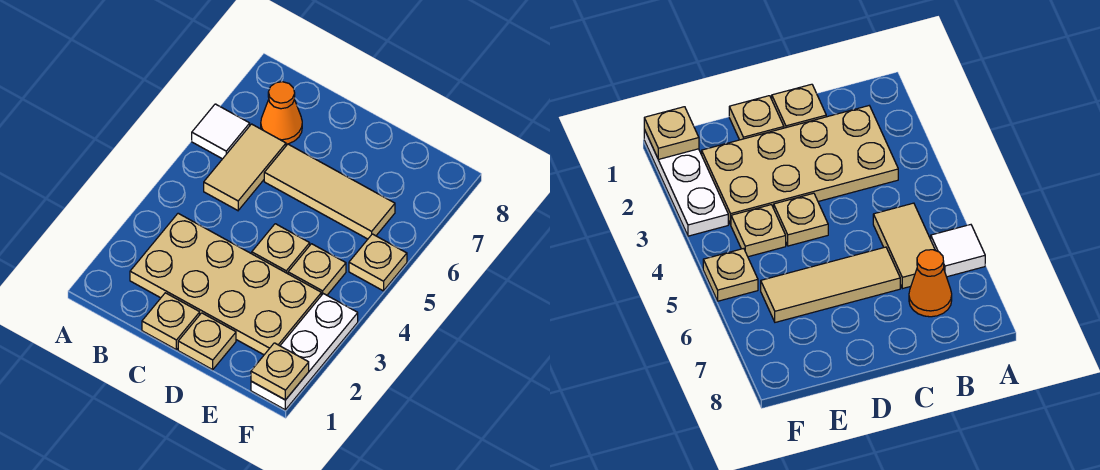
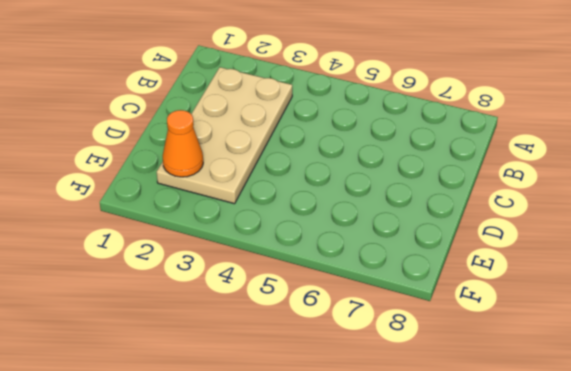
orange cone E2 level 2 -> orange cone B7 level 1
none -> white tile A6 level 1
none -> tan tile B5:B6 level 1
none -> tan plate C1 level 1

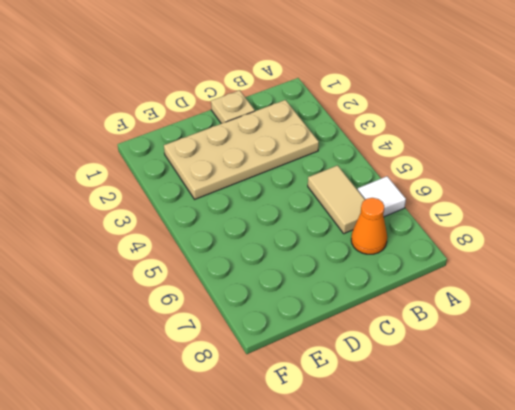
none -> tan tile C6:E6 level 1
none -> tan plate D1 level 1
none -> tan plate D4 level 1

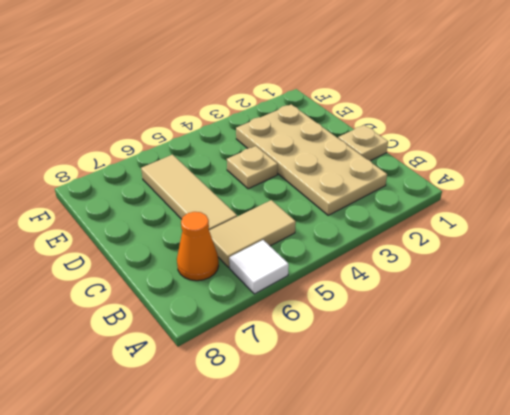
none -> tan plate D1 level 1
none -> tan plate E4 level 1
none -> white plate F1:F3 level 1

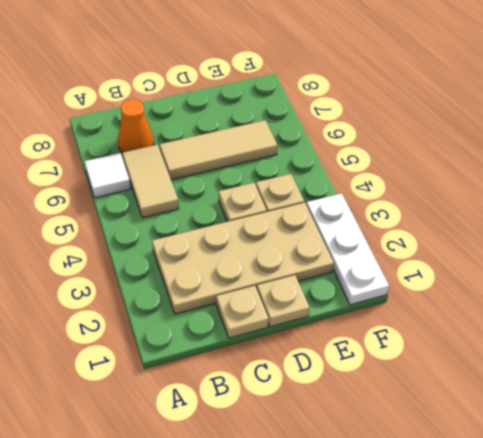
none -> tan plate F5 level 1
none -> tan plate F1 level 2

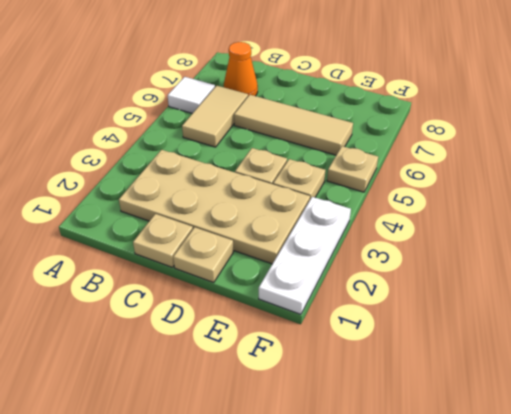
none -> tan plate F1 level 2

